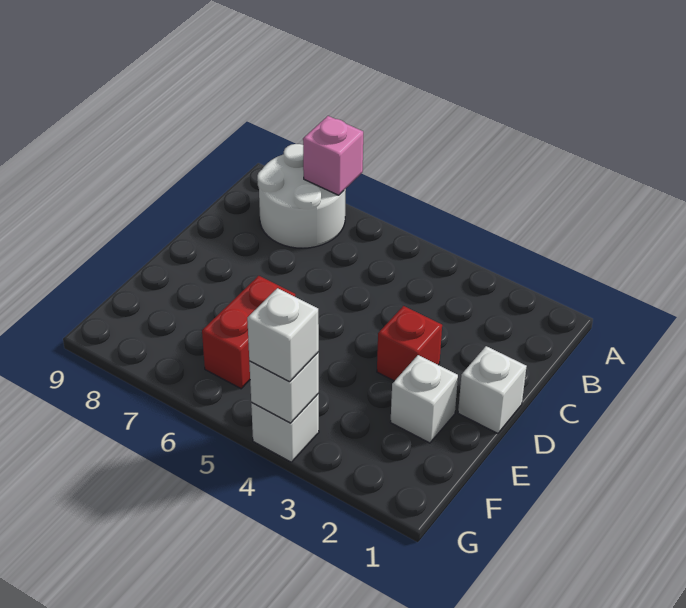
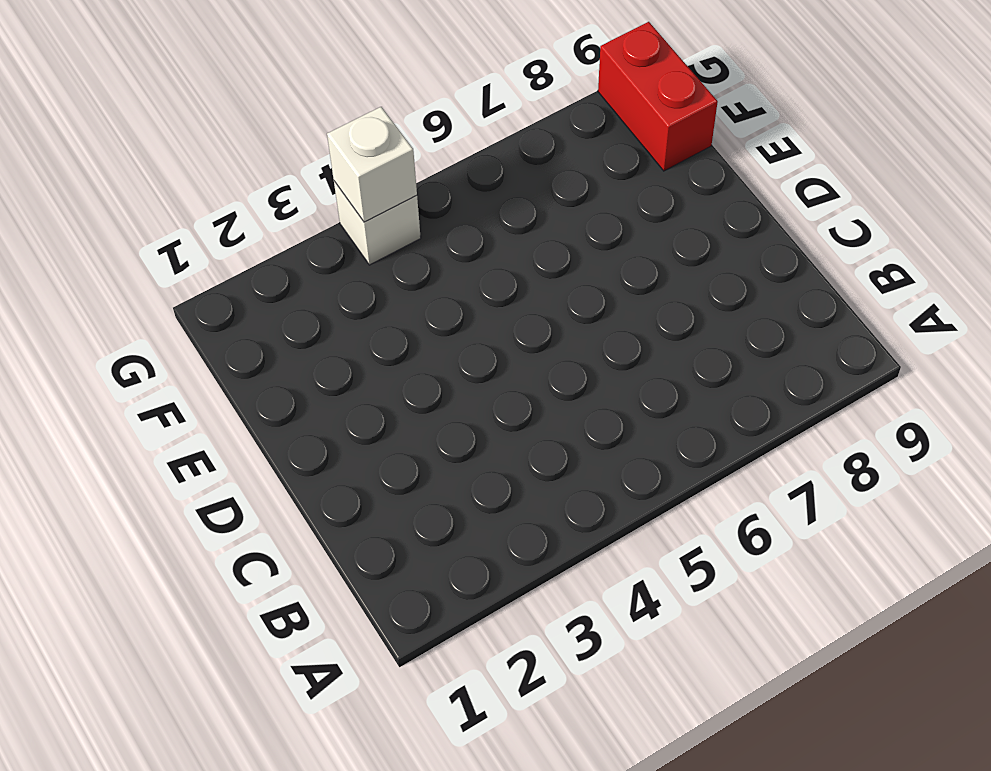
red brick F9:G9 level 1 -> red brick E6:F6 level 1
none -> white round brick A7:B8 level 1
none -> white brick D1 level 1

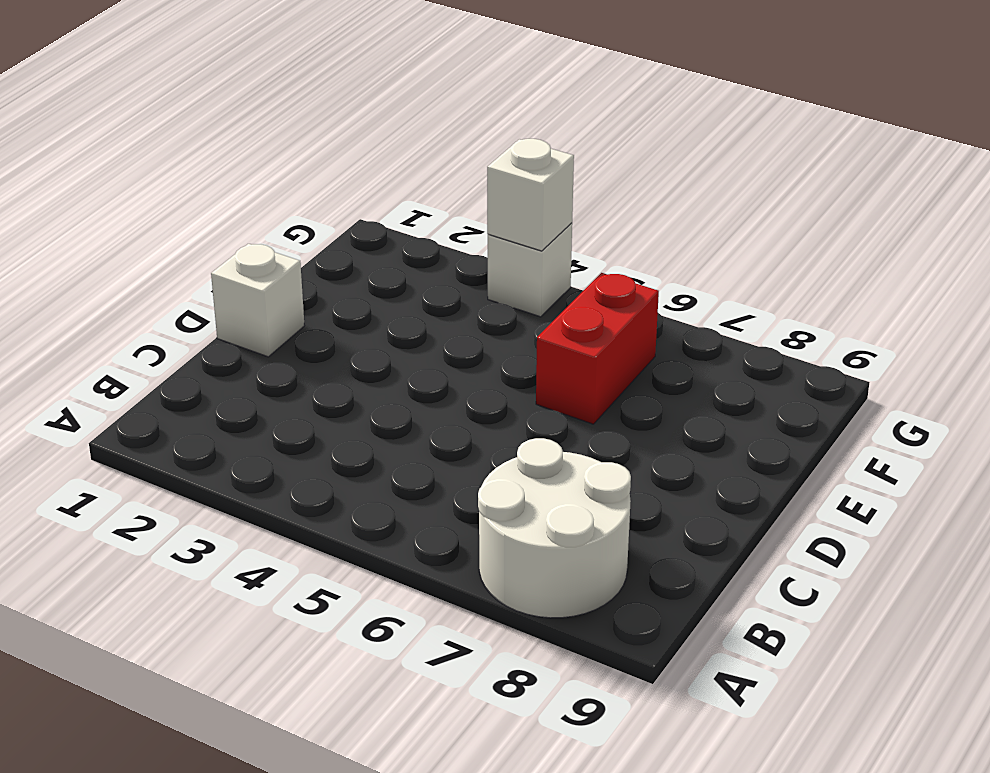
none -> red brick D3 level 1
none -> white brick E2 level 1

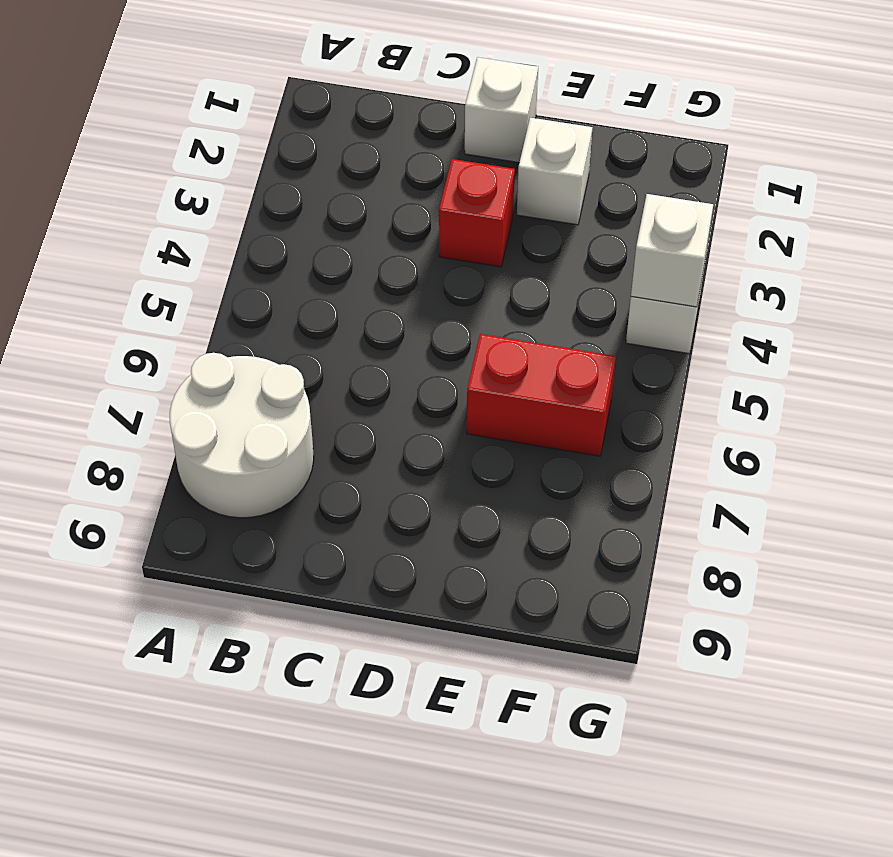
none -> pink brick A7 level 2
none -> white brick G4 level 3

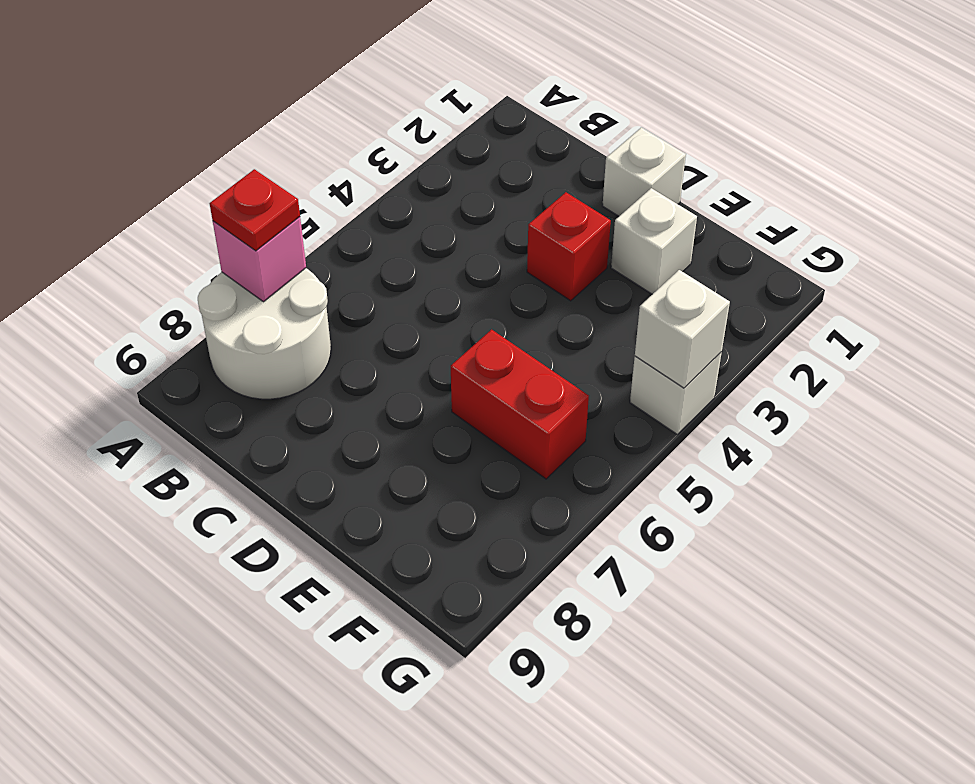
red plate A7 level 3 -> none
none -> white brick G4 level 3

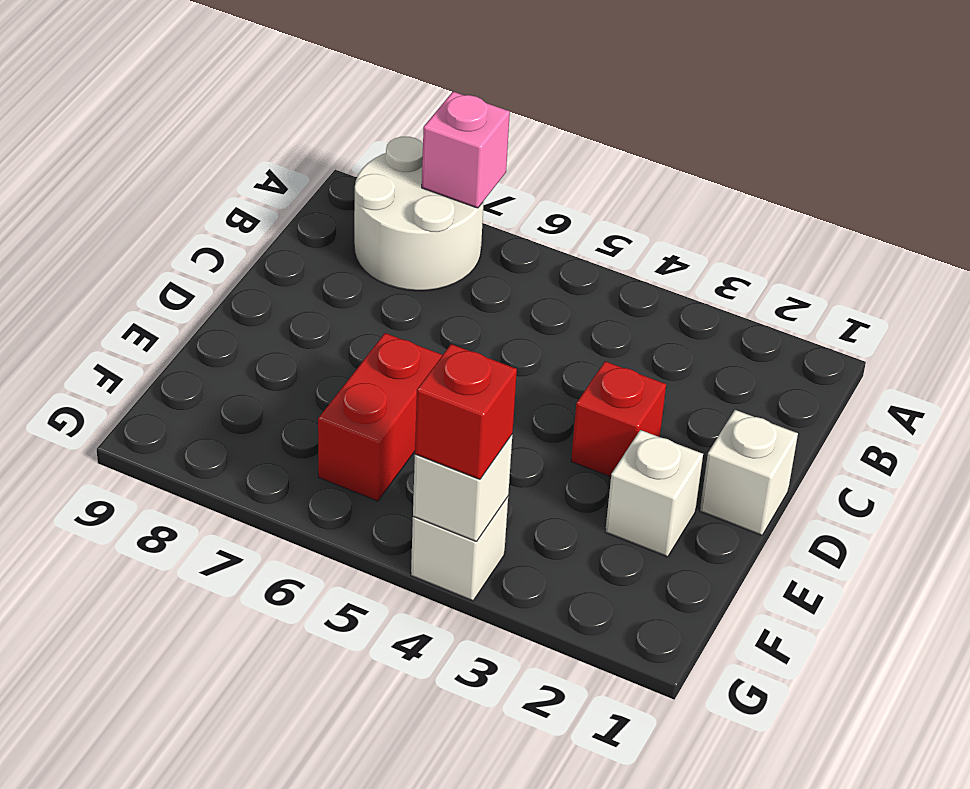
red brick G4 level 3 -> white brick G4 level 3

